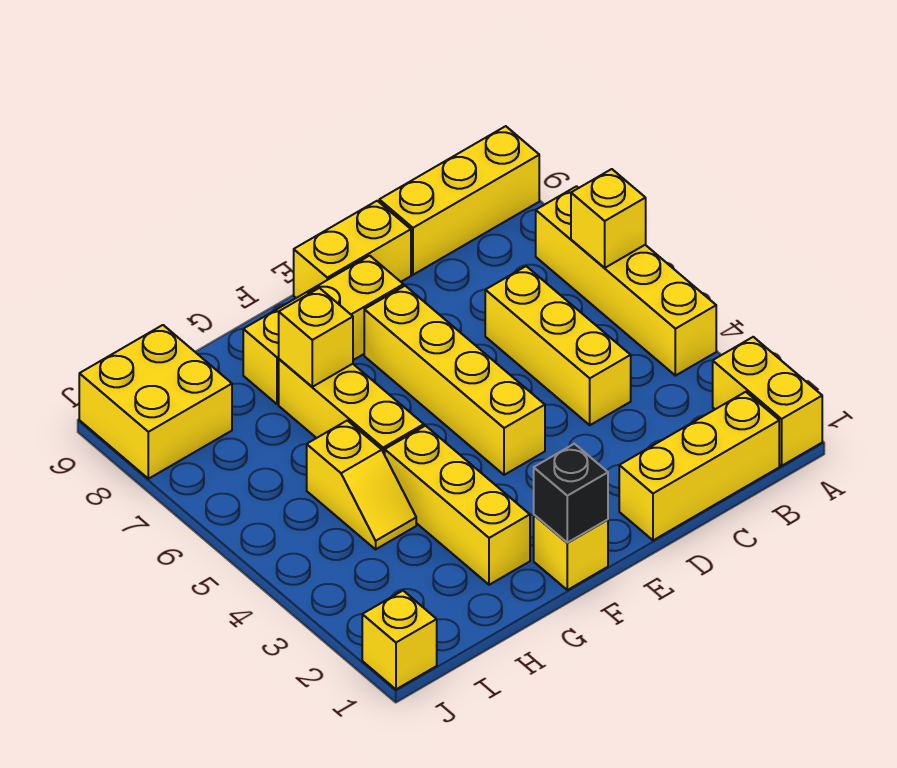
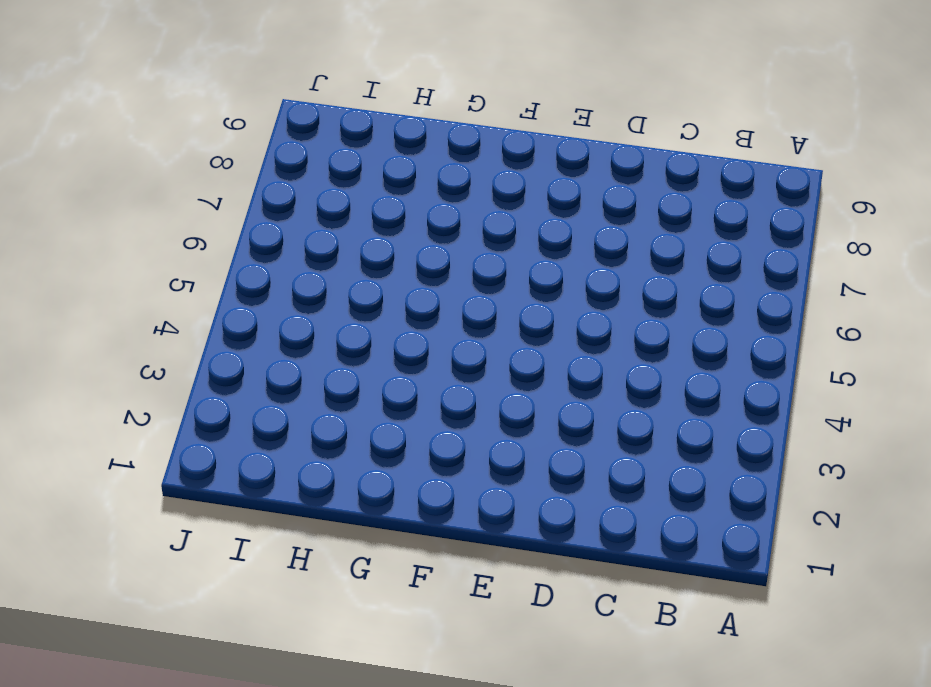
none -> yellow brick A1:A2 level 1
none -> yellow brick A4:A7 level 1
none -> yellow brick A9:C9 level 1

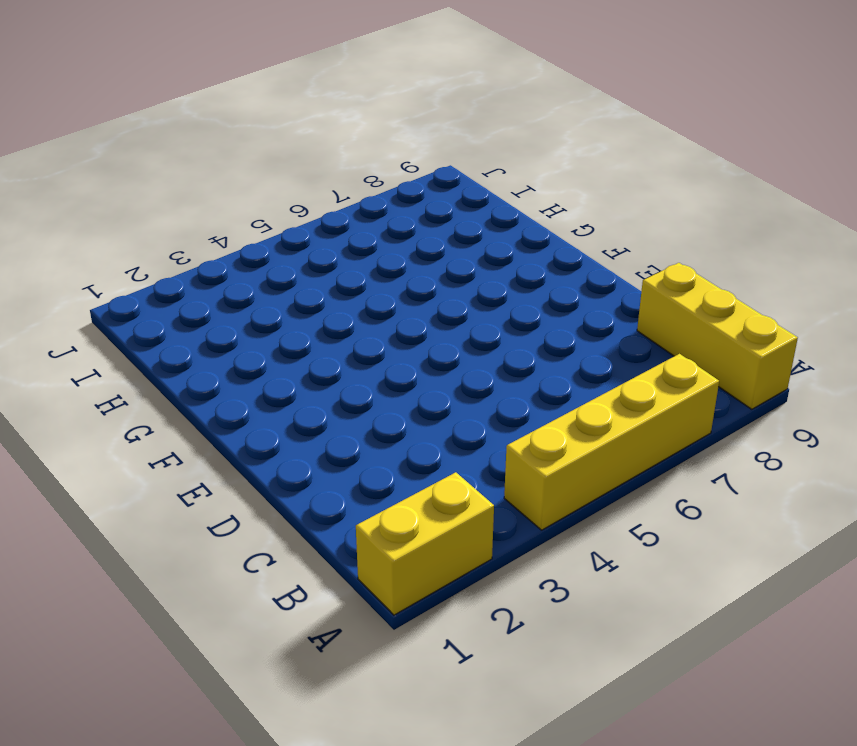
none -> yellow brick B1:D1 level 1
none -> yellow brick C4:C6 level 1
none -> yellow brick D9:E9 level 1

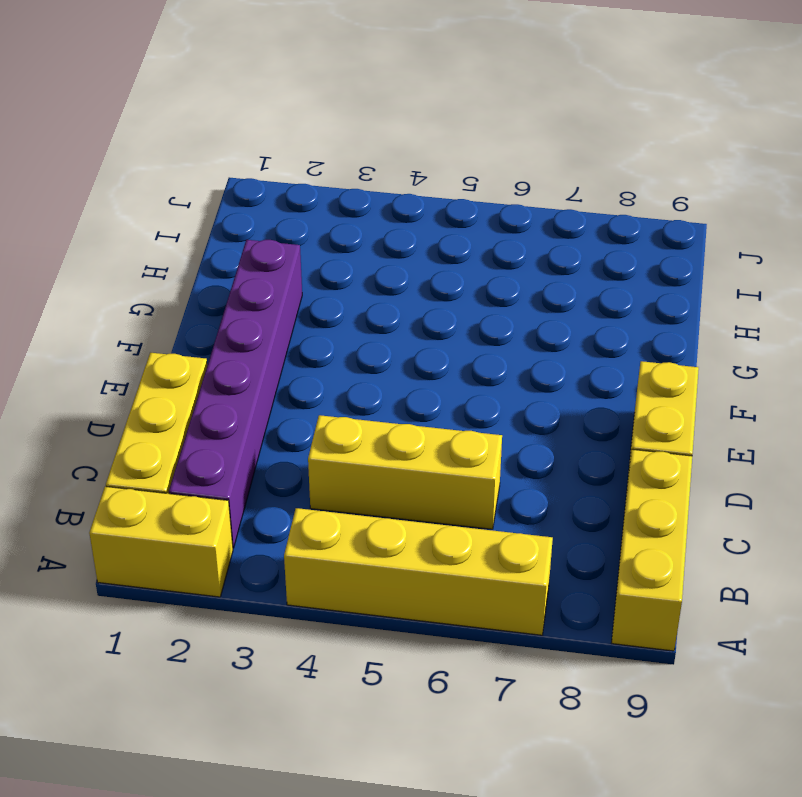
purple brick B2:G2 level 1 -> yellow brick G2:G4 level 1
none -> yellow brick E4:E7 level 1
none -> yellow brick E8:G8 level 1
none -> yellow brick F1 level 1

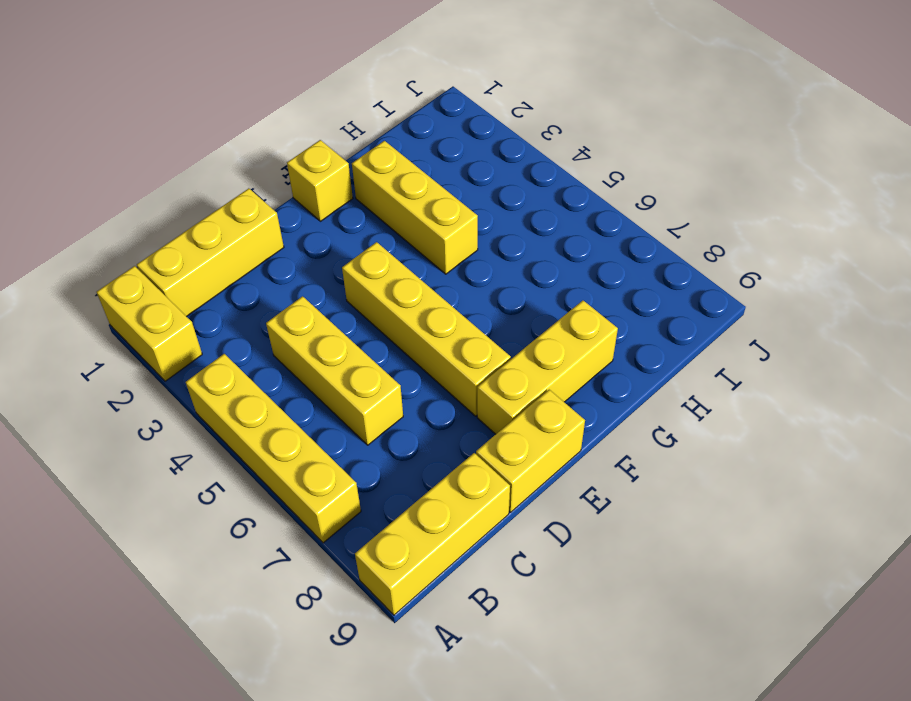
none -> yellow brick G5:G7 level 1
none -> yellow slope H4:H5 level 1 top 5
none -> yellow brick I8:J9 level 1

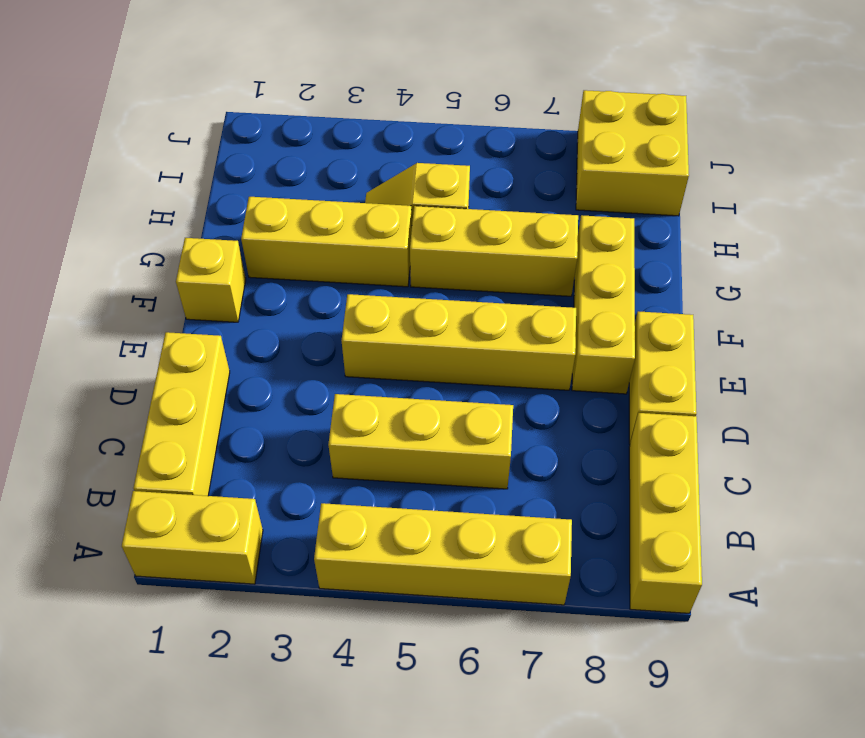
none -> yellow brick J1 level 1
none -> yellow brick A6 level 2
none -> black brick F1 level 2

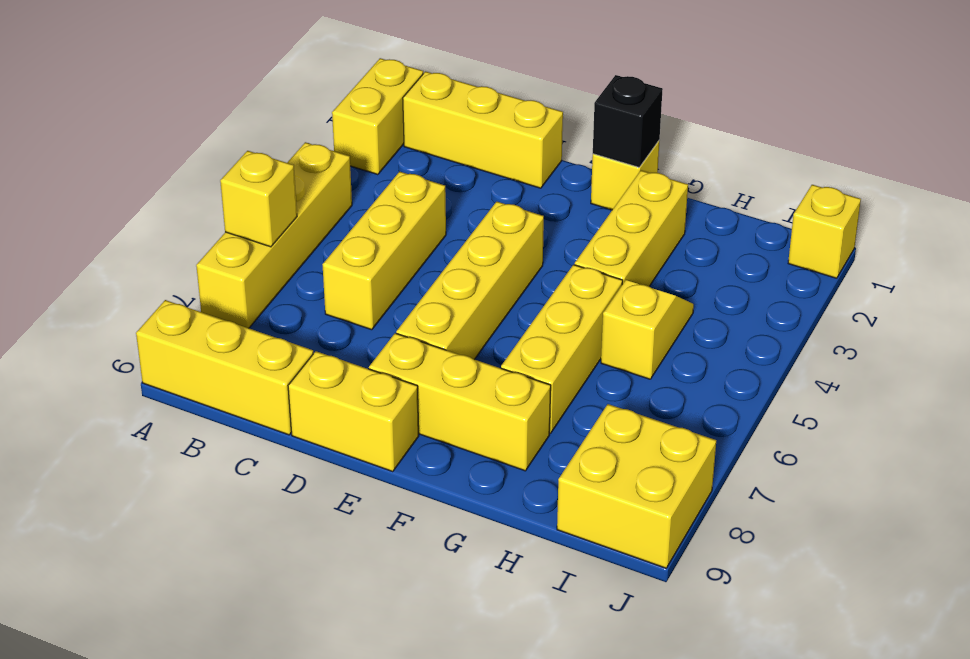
none -> yellow brick G7 level 2

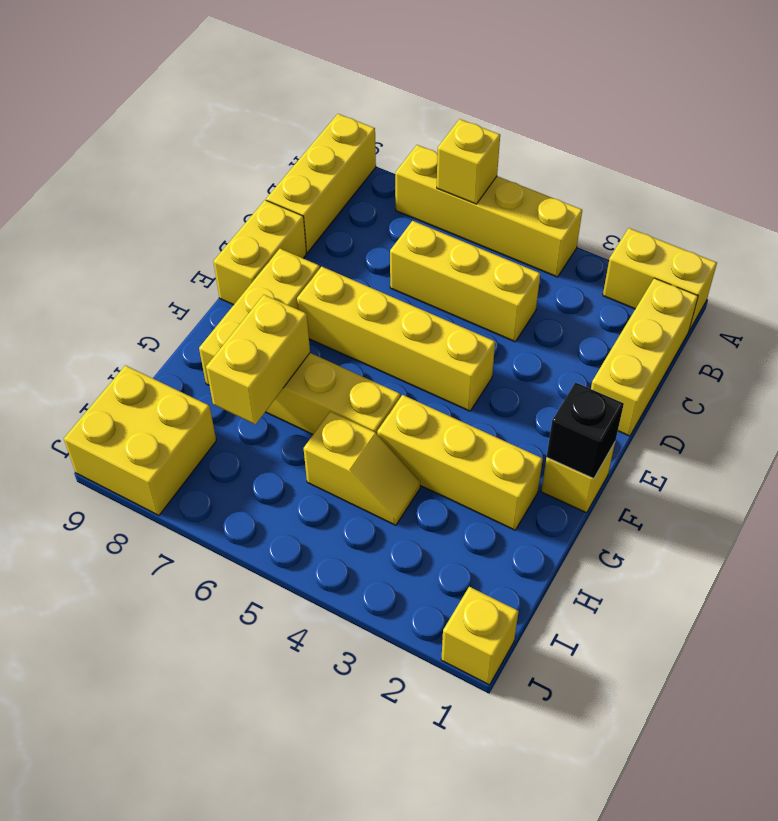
yellow brick G7:H7 level 2 -> yellow brick G7 level 2

